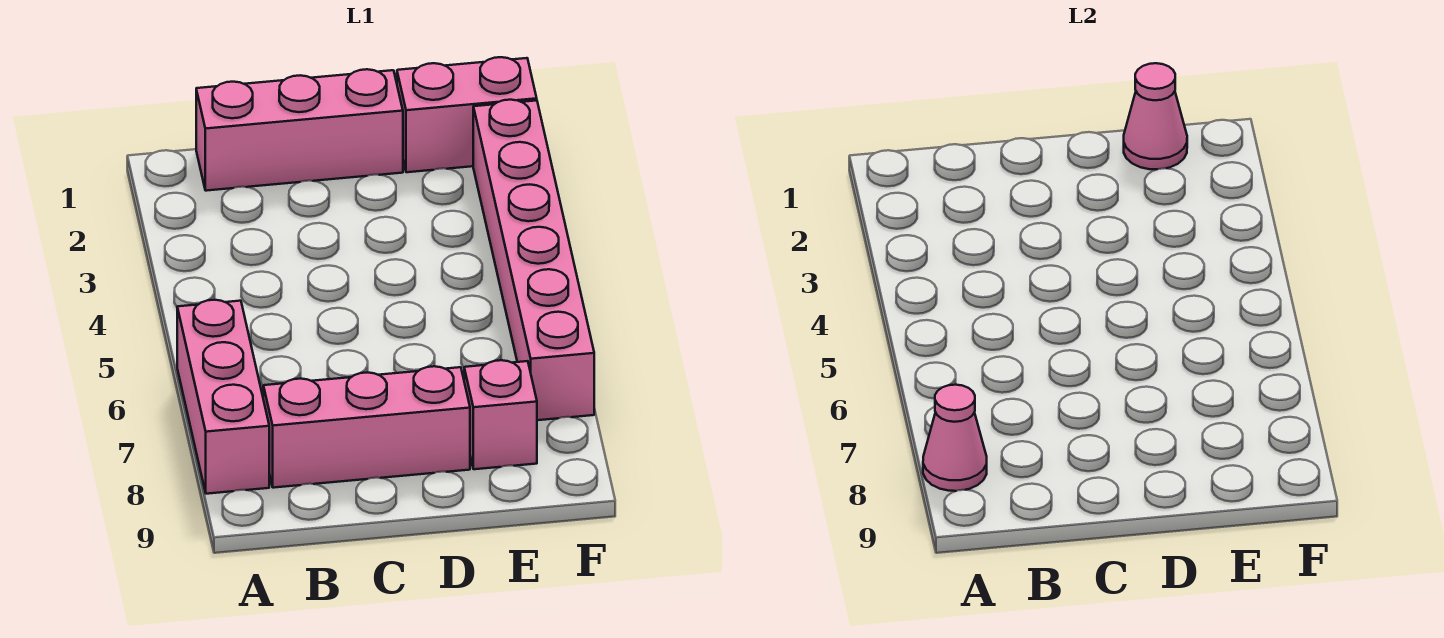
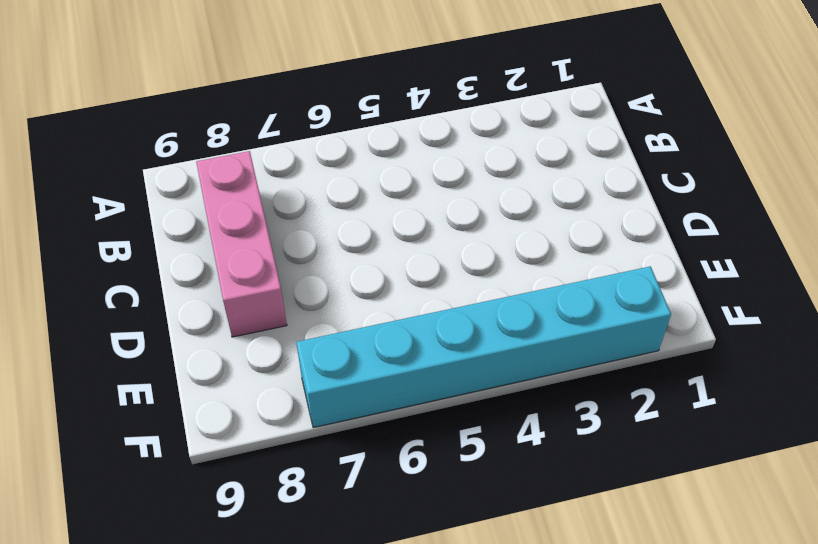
cyan brick F2:F7 level 1 -> pink brick F2:F7 level 1
none -> pink brick A6:A8 level 1
none -> pink brick B1:D1 level 1

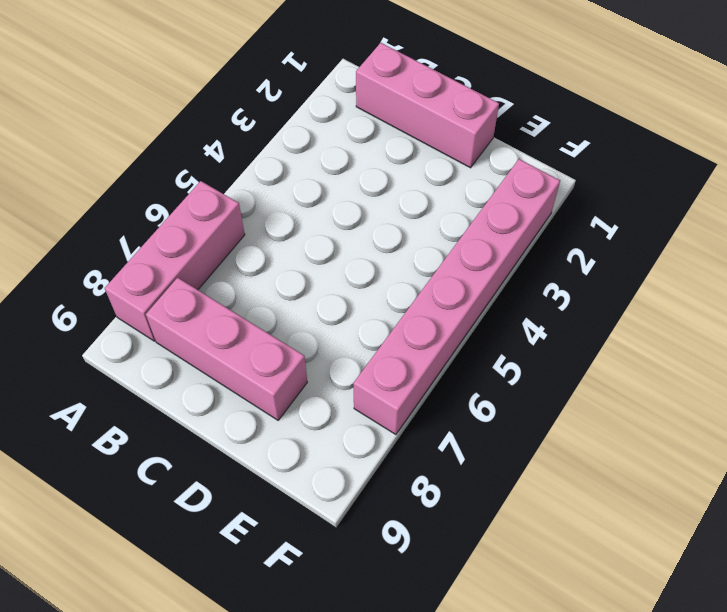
none -> pink brick E1:F1 level 1
none -> pink brick E8 level 1

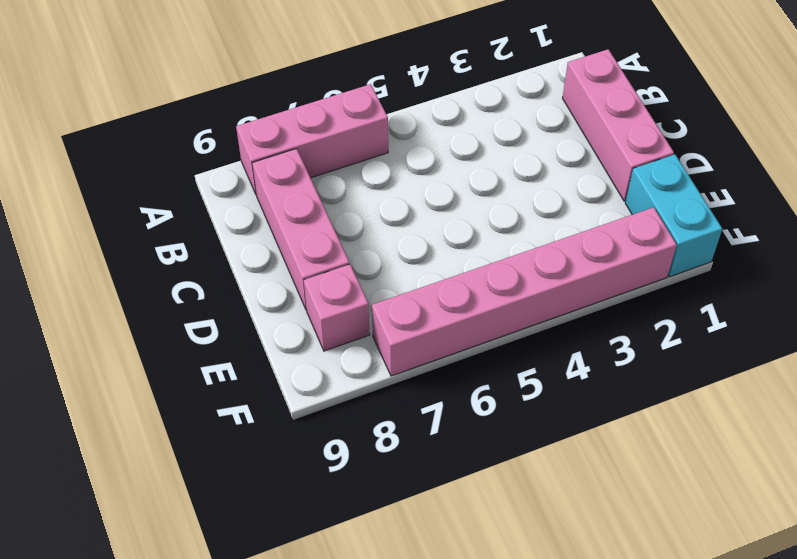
cyan brick E1:F1 level 1 -> pink brick E1:F1 level 1
none -> pink cone A8 level 2
none -> pink cone E1 level 2

